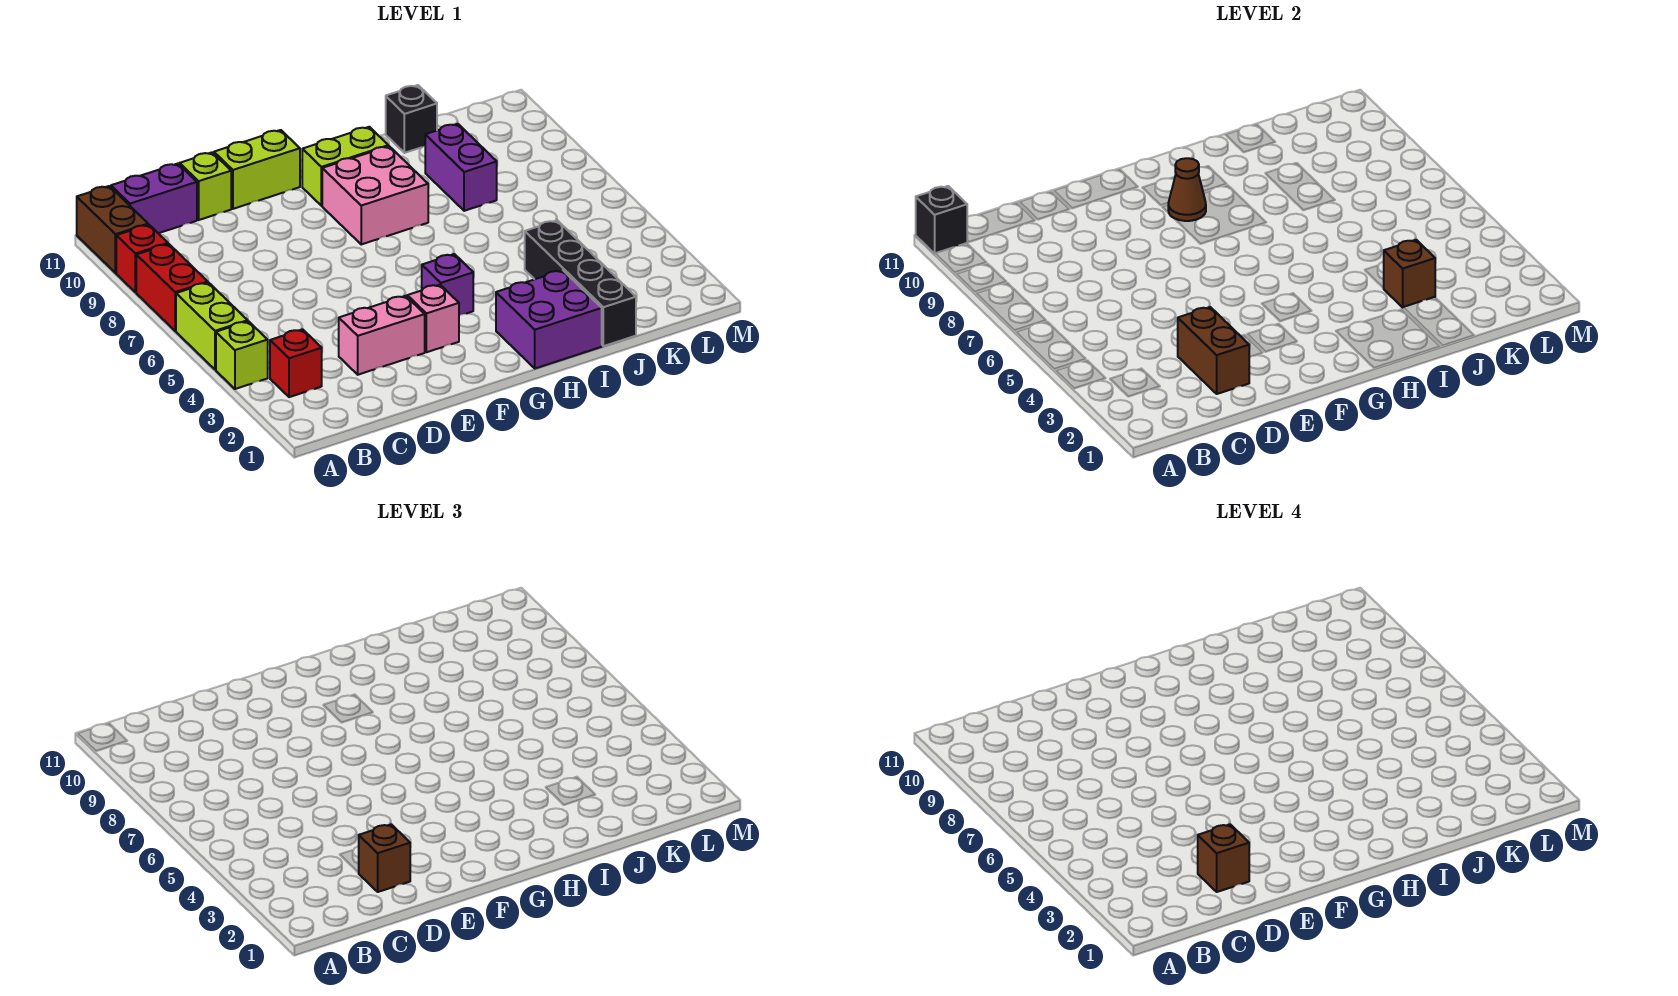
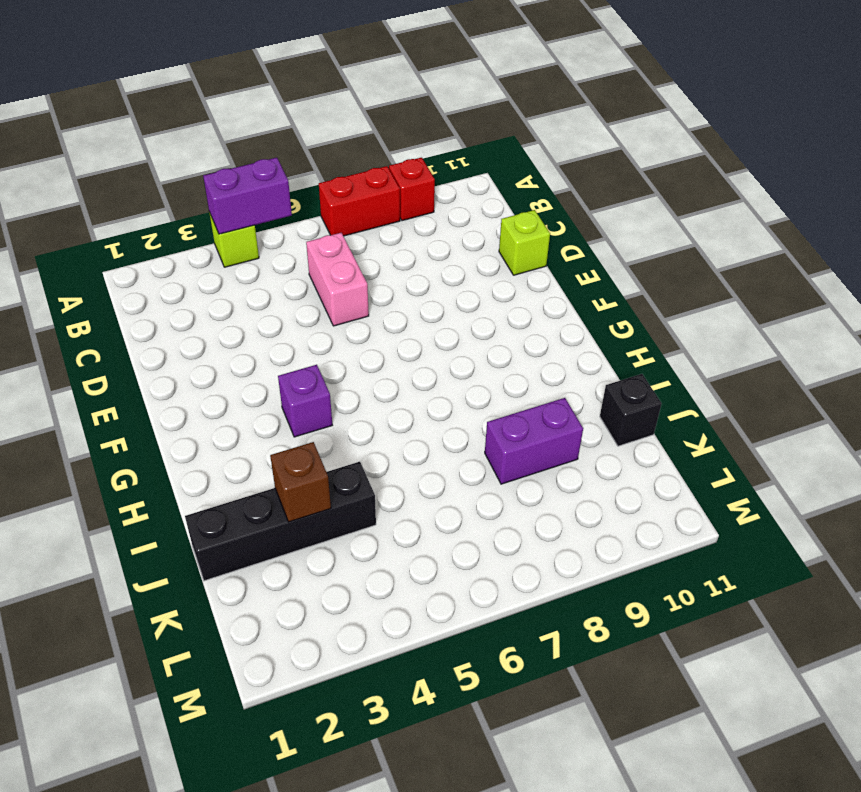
purple brick A4:A5 level 2 -> purple brick B11:C11 level 1
pink brick C6:D6 level 1 -> pink brick D3:E3 level 1
none -> lime brick A5:A6 level 1
none -> brown brick A10:A11 level 1
none -> red brick B3 level 1

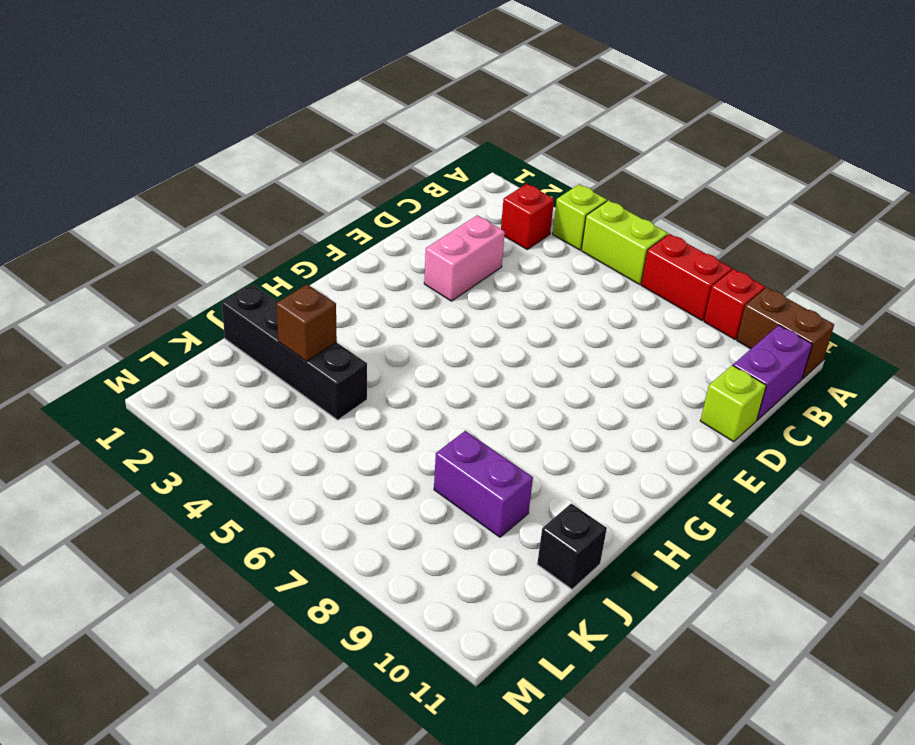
none -> lime brick E11:F11 level 1
none -> pink brick F3 level 1
none -> purple brick G4 level 1

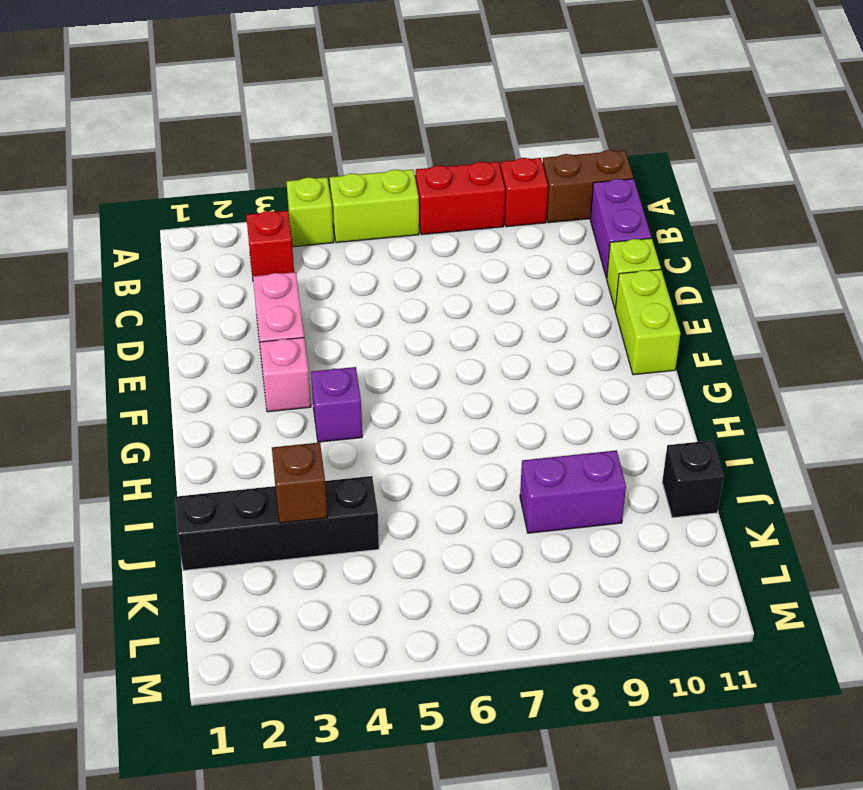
none -> pink brick G8:H9 level 1
none -> lime brick G10:H10 level 1
none -> purple brick H1:I2 level 1

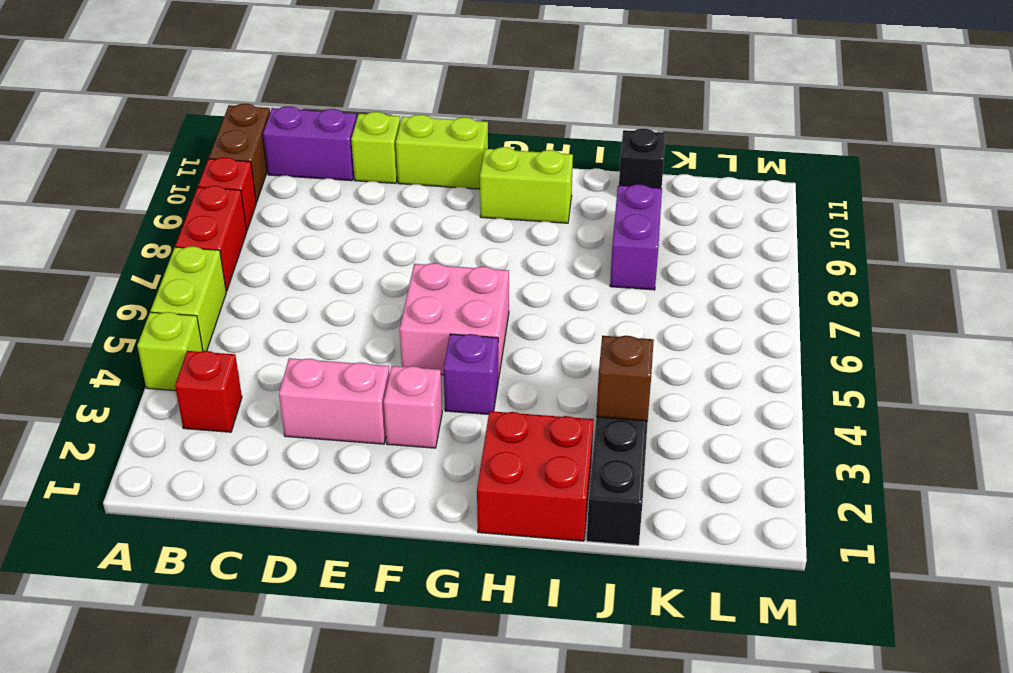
pink brick F5:G6 level 1 -> pink brick G8:H9 level 1
red brick H1:I2 level 1 -> purple brick H1:I2 level 1
none -> black brick A11 level 2
none -> brown brick D2:D3 level 2
none -> brown cone G9 level 2

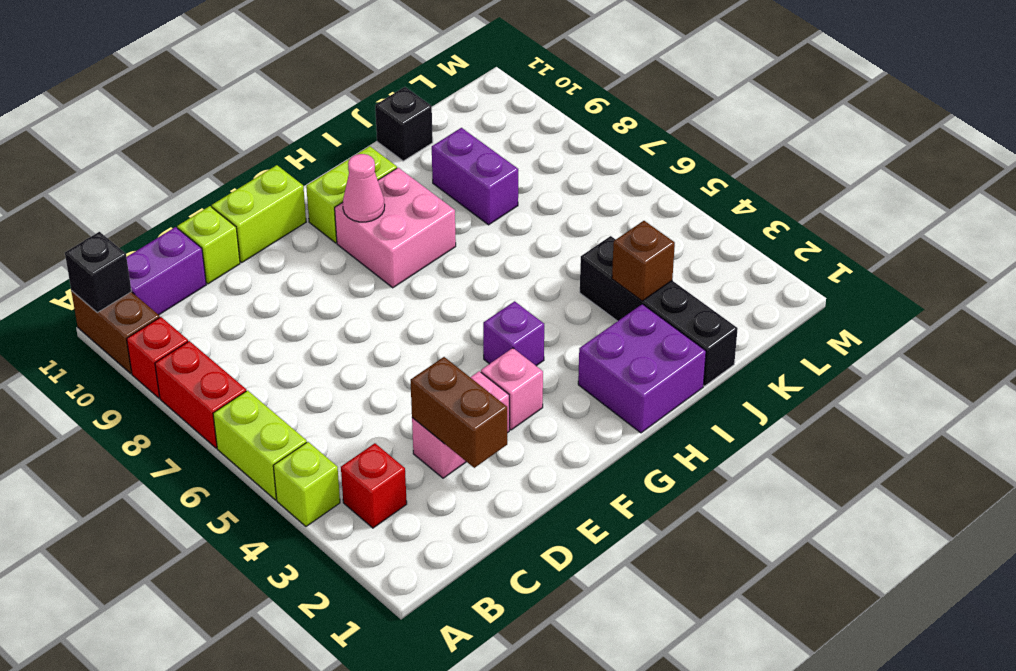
pink cone G9 level 2 -> brown cone G9 level 2
none -> brown brick D2 level 3
none -> brown brick D2 level 4

